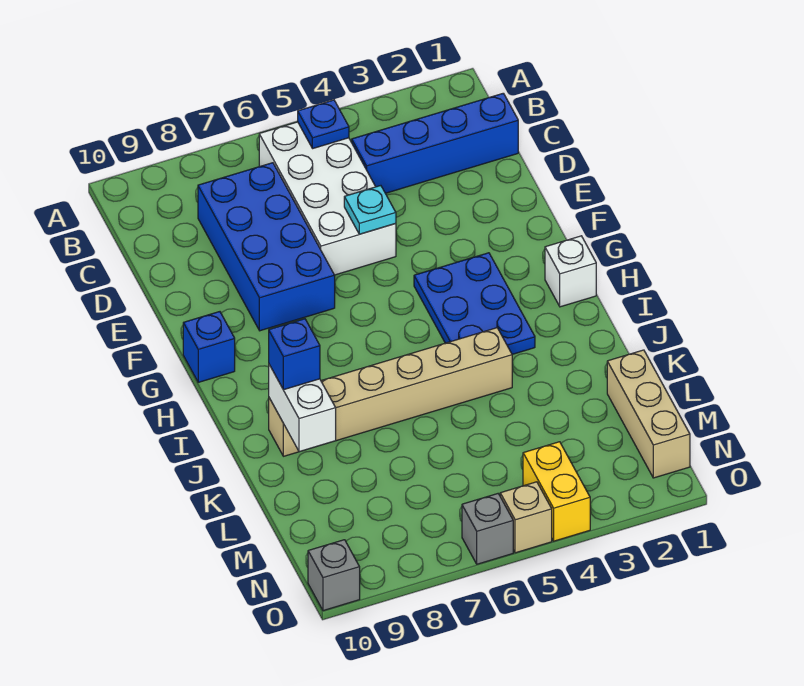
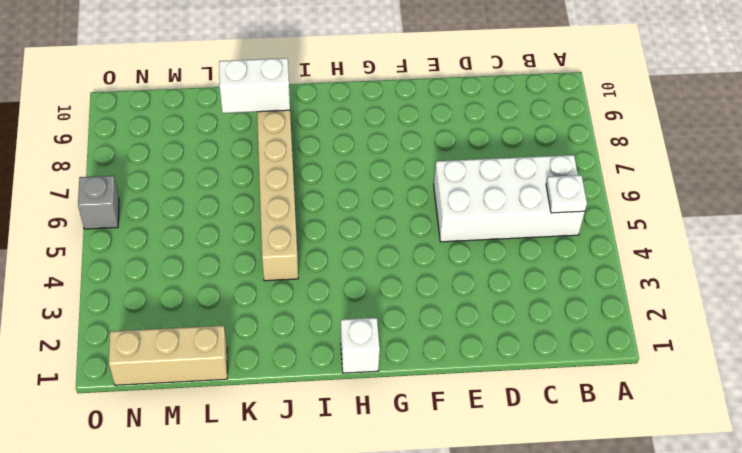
white plate B5 level 2 -> blue plate B5 level 2
none -> blue brick C1:C4 level 1
none -> blue brick C7:F8 level 1
none -> blue plate G3:I4 level 1

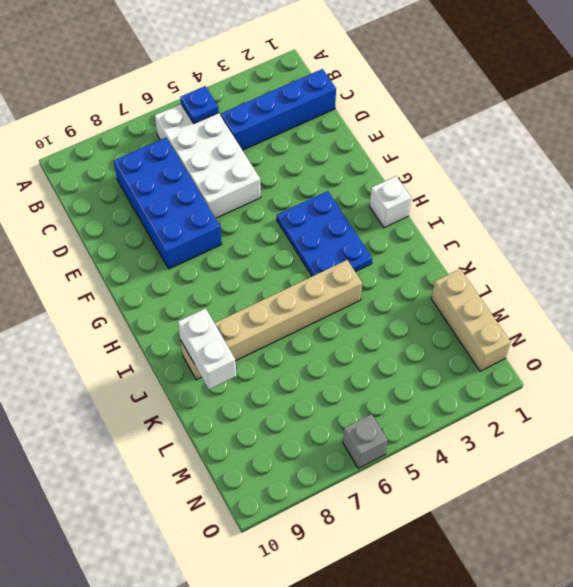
none -> blue brick G10 level 1
none -> yellow brick N4:O4 level 1
none -> tan brick O5 level 1

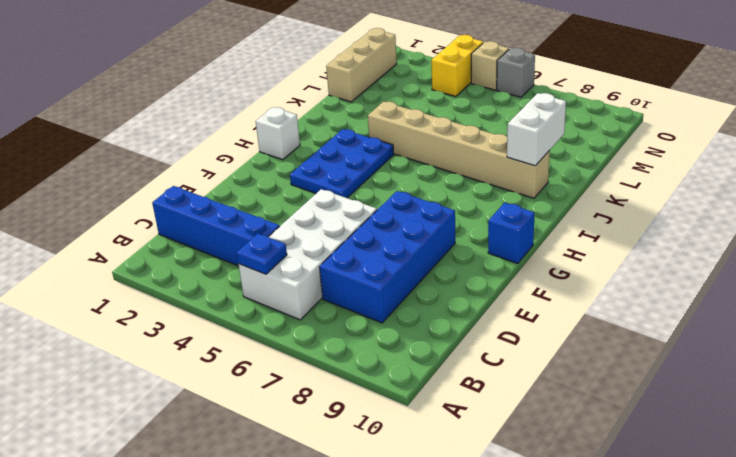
none -> grey brick O10 level 1
none -> cyan plate E5 level 2
none -> blue brick J9 level 3

